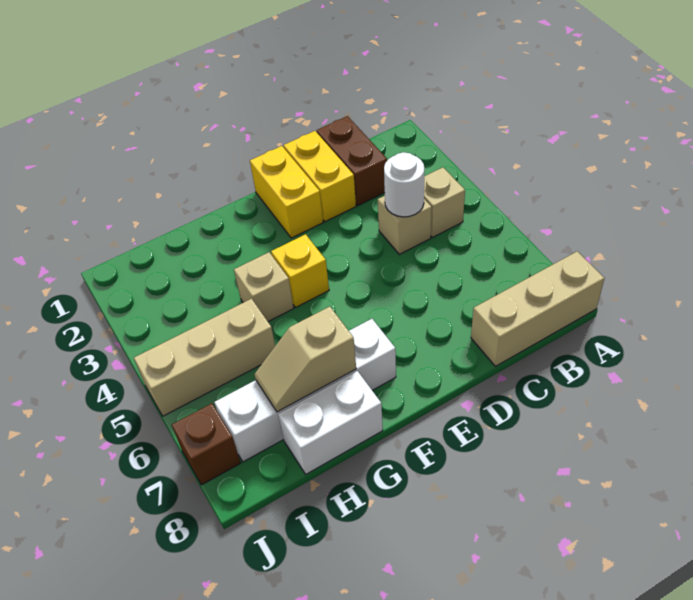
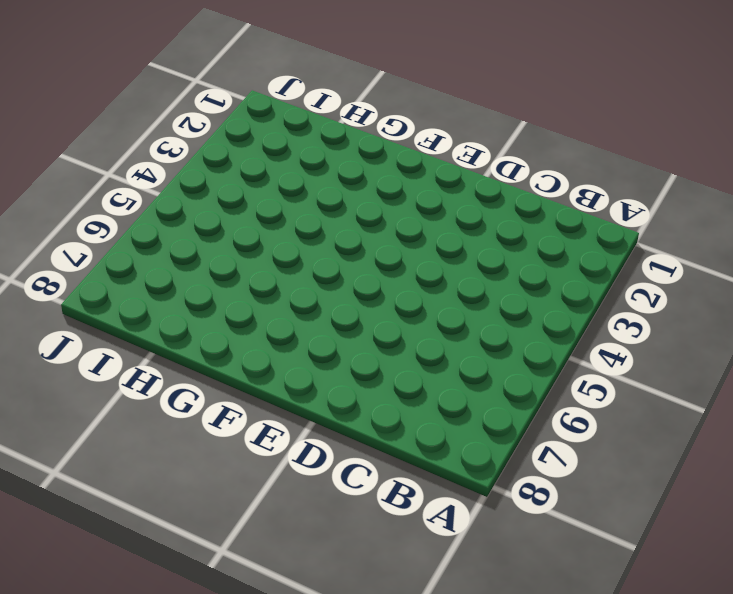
none -> tan brick A8:C8 level 1
none -> tan brick B4 level 1
none -> brown brick C1:C2 level 1

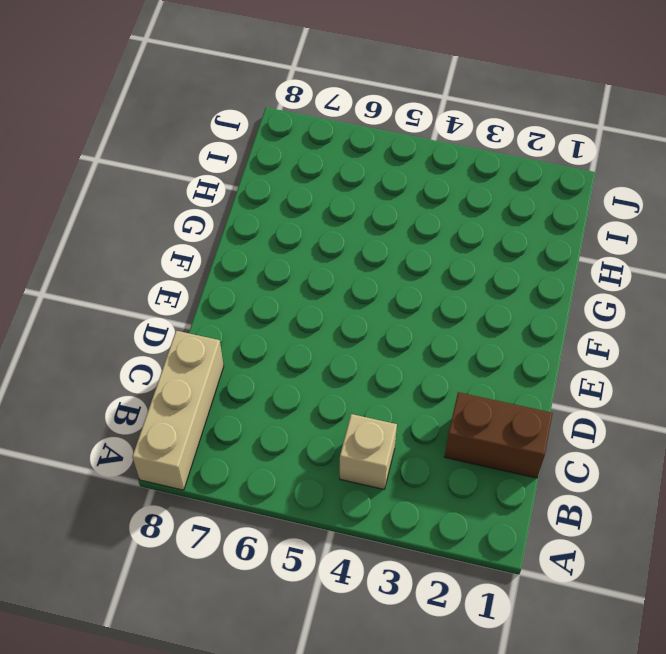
none -> tan brick C4 level 1
none -> yellow brick D1:D2 level 1
none -> yellow brick E1:E2 level 1

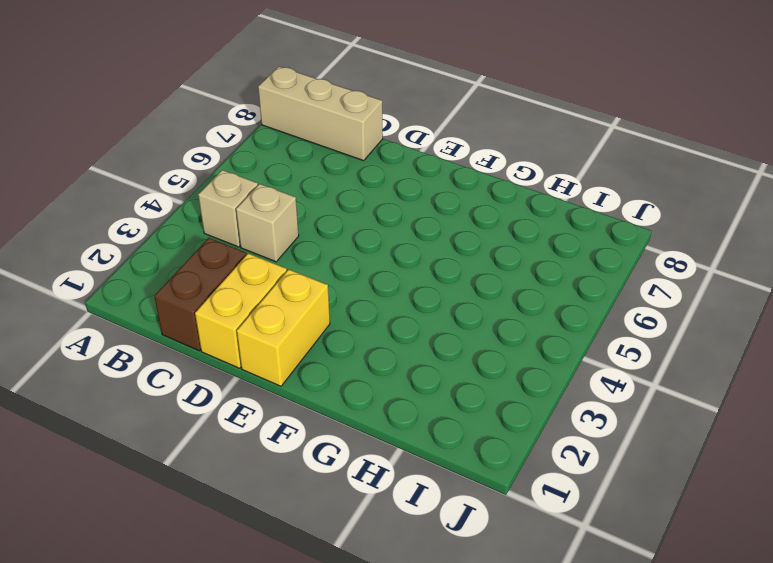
none -> yellow brick F4 level 1
none -> white brick F7:I7 level 1
none -> tan brick G4 level 1

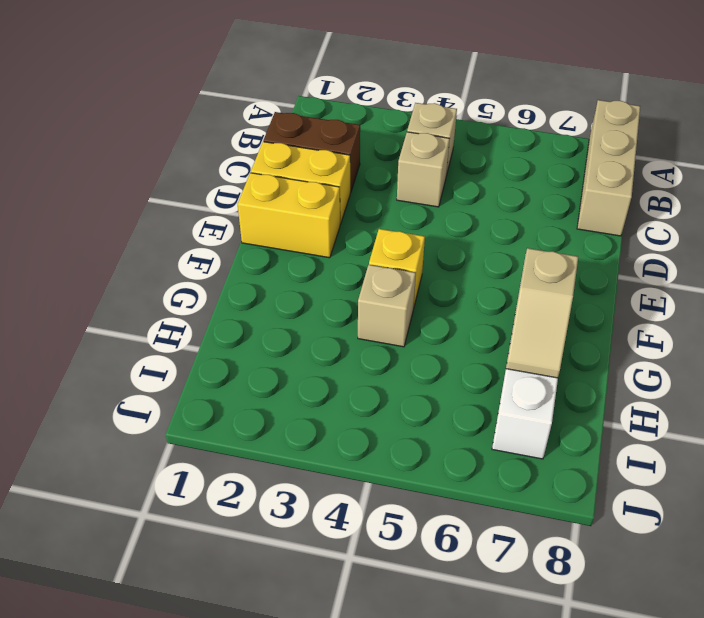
none -> white brick G8:H8 level 1
none -> tan brick H5:J5 level 1
none -> brown brick J7 level 1

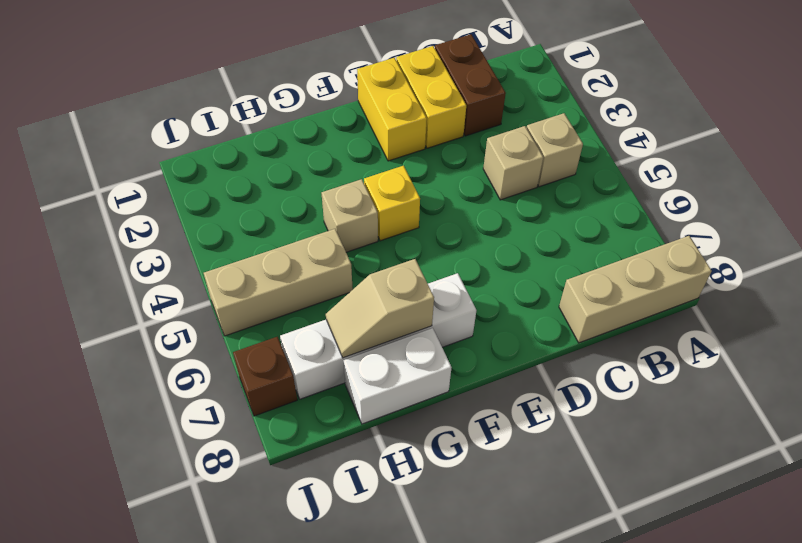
none -> white round brick C4 level 2

